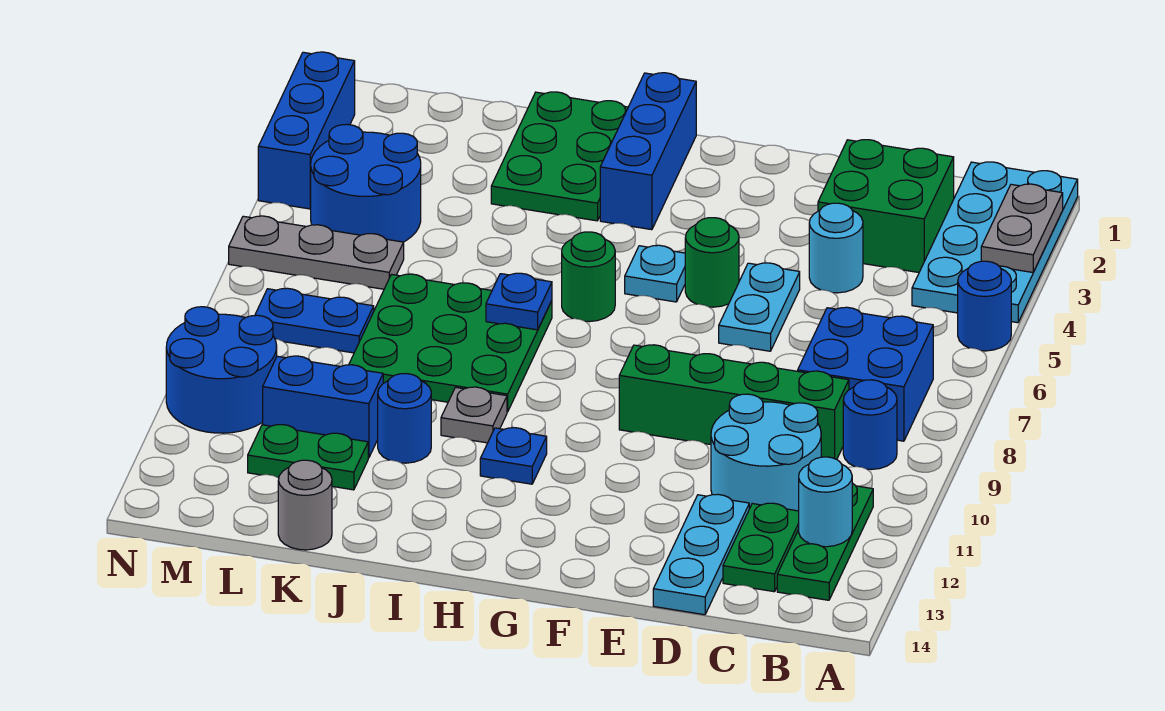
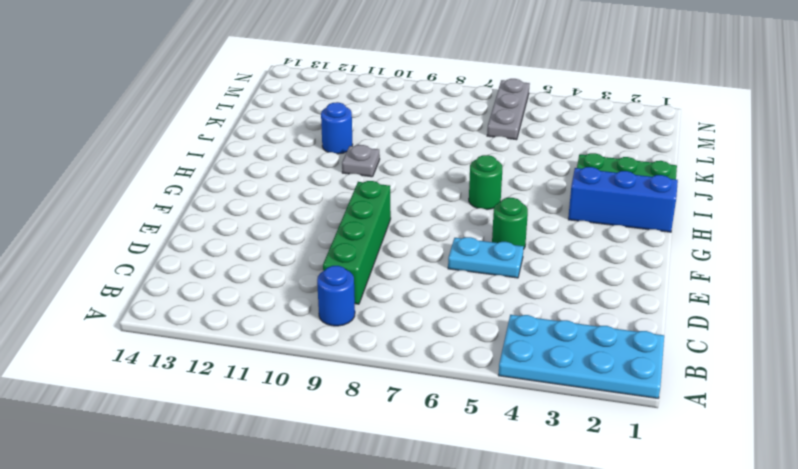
none -> blue round brick A5 level 1
none -> blue brick B7:C8 level 1
none -> green plate B11:B13 level 1
none -> green brick C2:D3 level 1

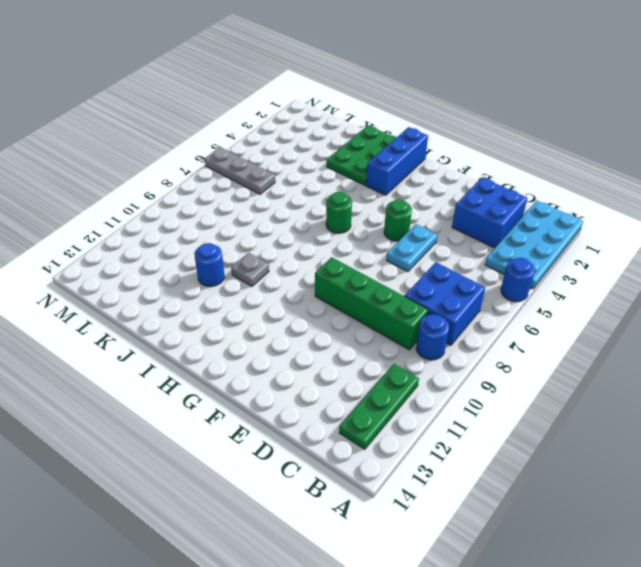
blue brick C2:D3 level 1 -> green brick C2:D3 level 1
none -> cyan round brick C10:D11 level 1
none -> green plate C12:C13 level 1
none -> cyan round brick D4 level 1
none -> cyan plate D12:D14 level 1

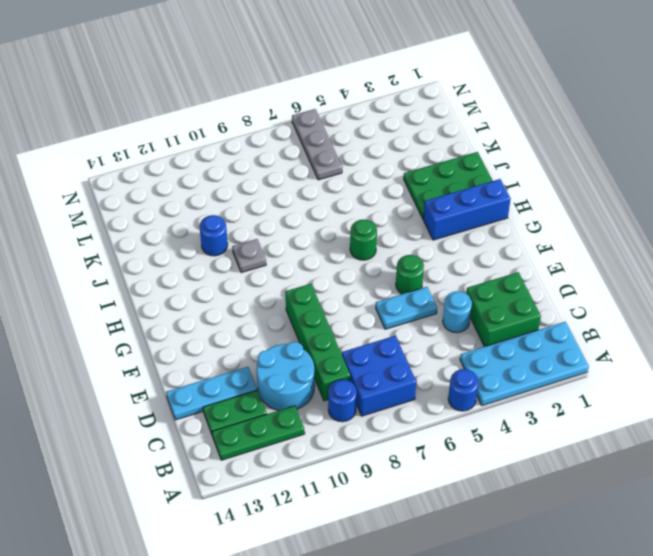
none -> cyan plate G5 level 1
none -> blue plate H11 level 1
none -> green plate I7:K9 level 1
none -> blue brick K11:L11 level 1

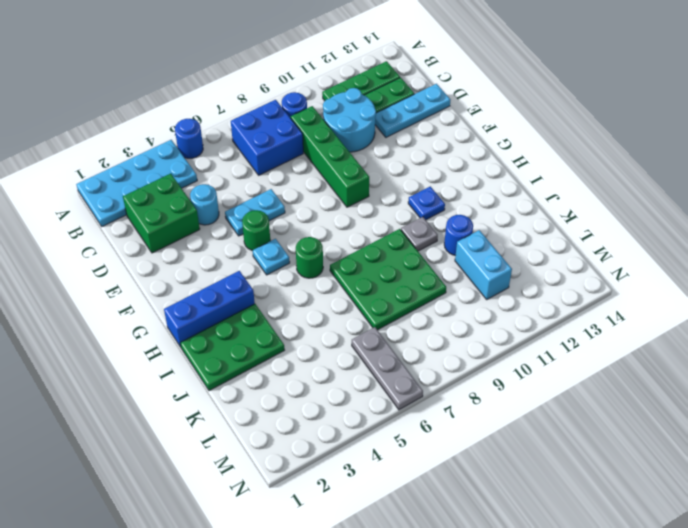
cyan brick K11:L11 level 1 -> blue brick K11:L11 level 1
none -> green plate K12:L12 level 1
none -> grey round brick K14 level 1
none -> blue round brick L4:M5 level 1
none -> blue plate L8:M8 level 1

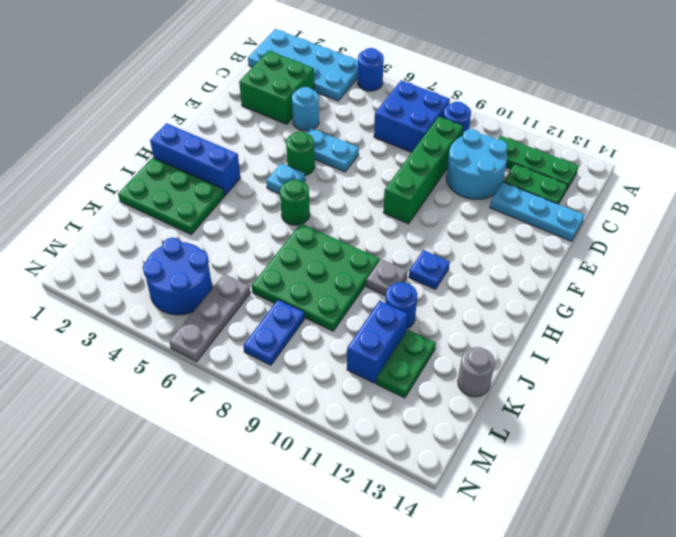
none -> blue round brick M10:N11 level 1
none -> blue brick N2:N4 level 1
none -> grey plate A2:A3 level 2
none -> cyan round brick B12 level 2

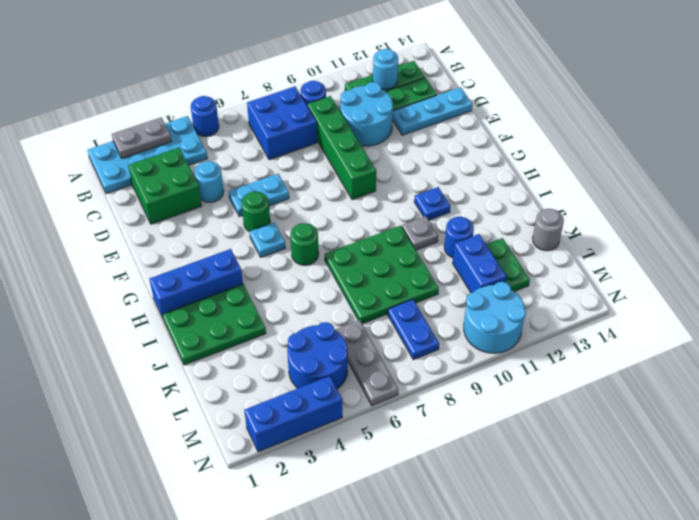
cyan round brick M10:N11 level 1 -> blue round brick M10:N11 level 1
none -> blue plate I7 level 2

